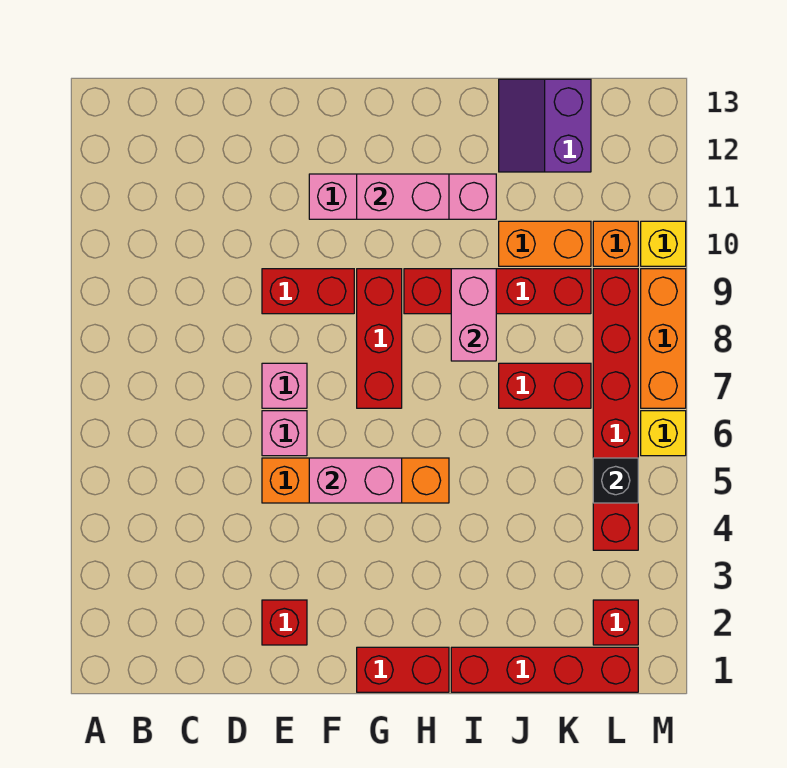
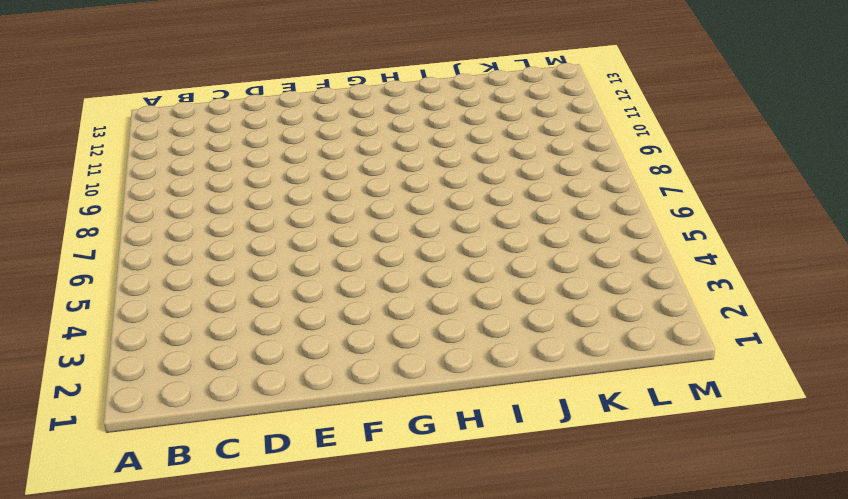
none -> red brick E2 level 1
none -> orange brick E5:H5 level 1
none -> pink brick E6 level 1

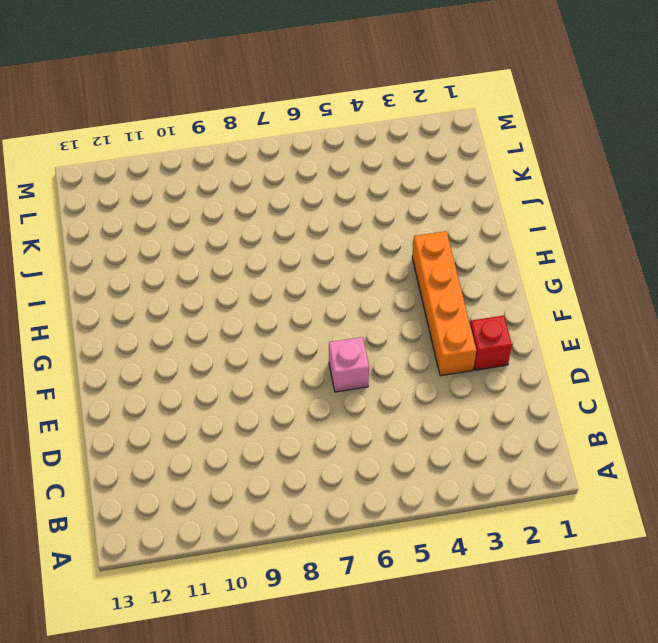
orange brick E3:H3 level 1 -> orange brick E5:H5 level 1
none -> pink brick E7 level 1
none -> red brick E9:F9 level 1
none -> pink brick F11:I11 level 1

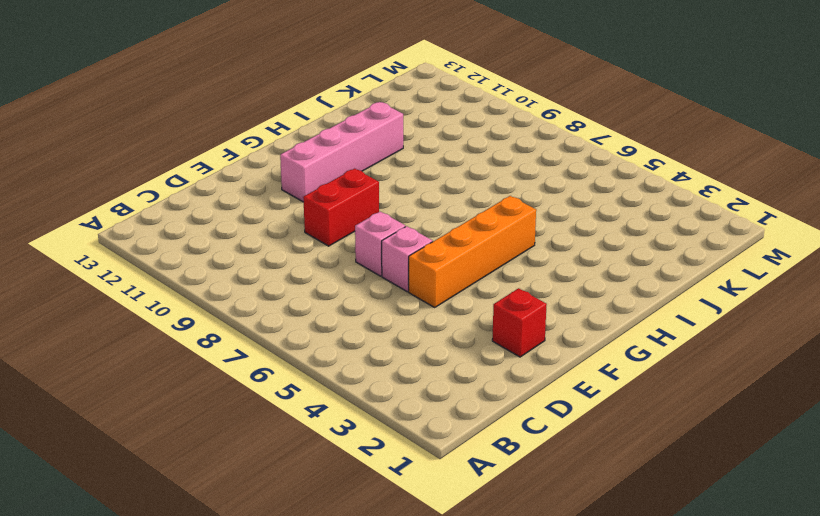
none -> red brick G1:H1 level 1
none -> red brick G7:G9 level 1
none -> red brick H9:K9 level 1

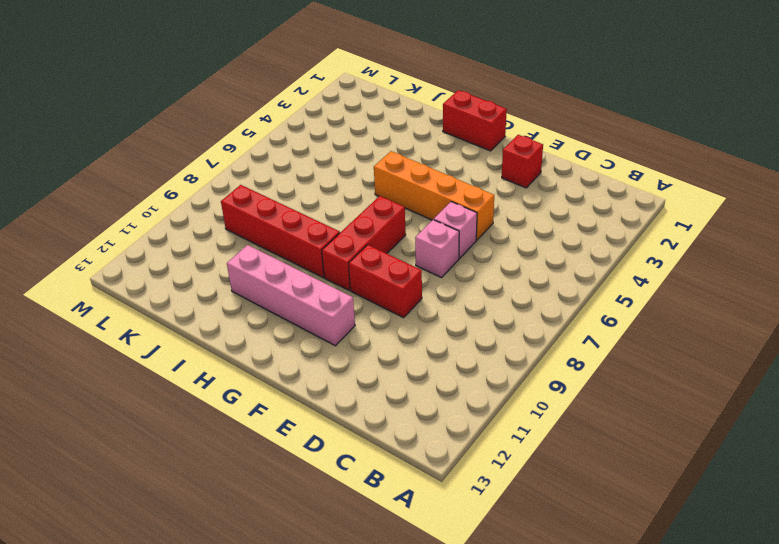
none -> red brick I1:L1 level 1
none -> red brick J7:K7 level 1
none -> orange brick J10:K10 level 1

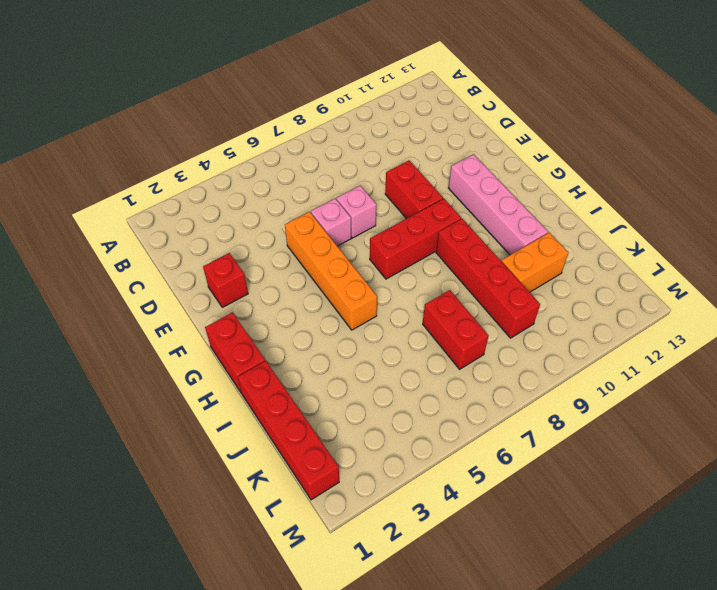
orange brick J10:J11 level 1 -> orange brick J10:K10 level 1
none -> purple slope J12:K13 level 1 top K
none -> red brick L2 level 1
none -> red brick L4:L9 level 1

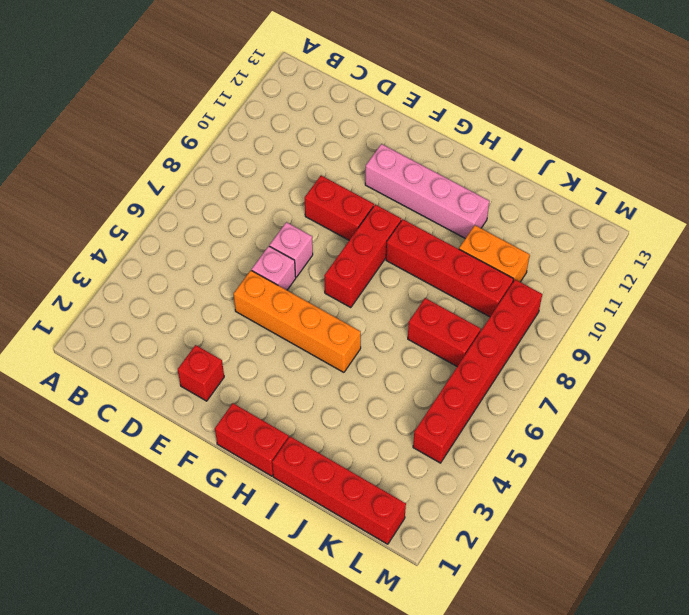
none -> purple slope J12:K13 level 1 top K
none -> red brick L2 level 1
none -> orange brick L10 level 1

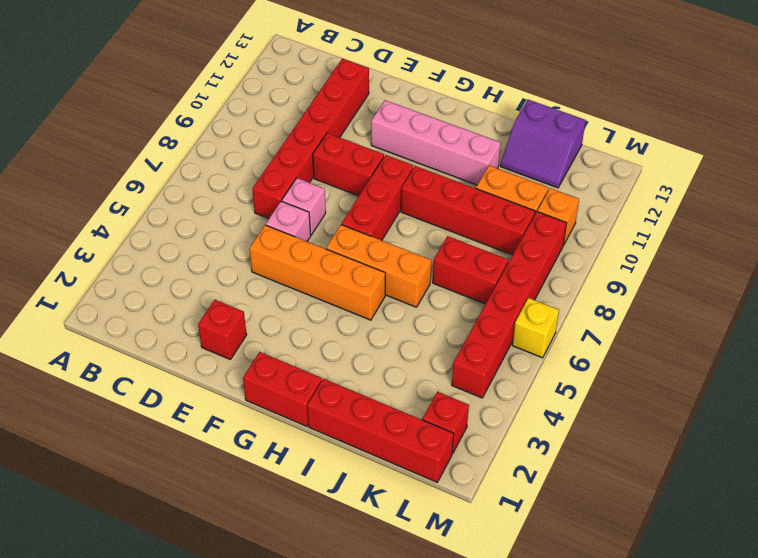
red brick D7:D12 level 1 -> none
orange brick G6:I6 level 1 -> orange brick M7:M9 level 1
purple slope J12:K13 level 1 top 13 -> purple slope J12:K13 level 1 top K
none -> yellow brick M10 level 1
none -> pink brick F5:G5 level 2
none -> pink brick G11:H11 level 2

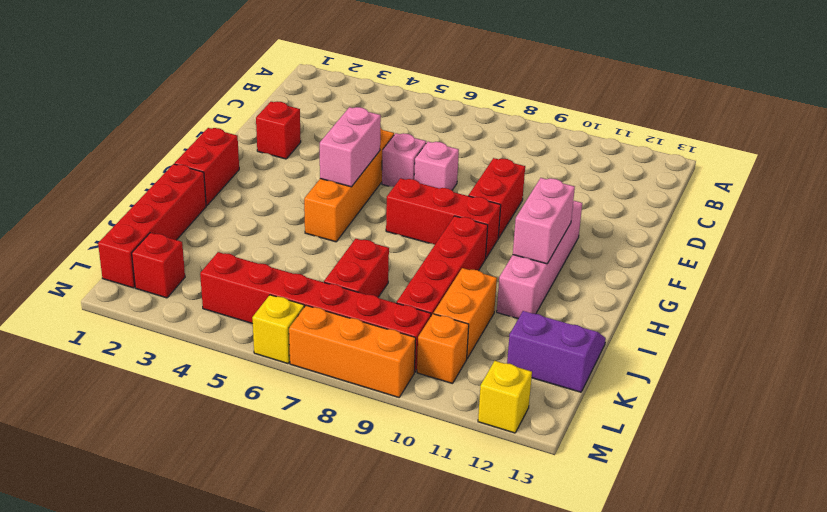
yellow brick M12 level 1 -> yellow brick M10 level 1
none -> pink brick I8:I9 level 2
none -> black brick L5 level 2

